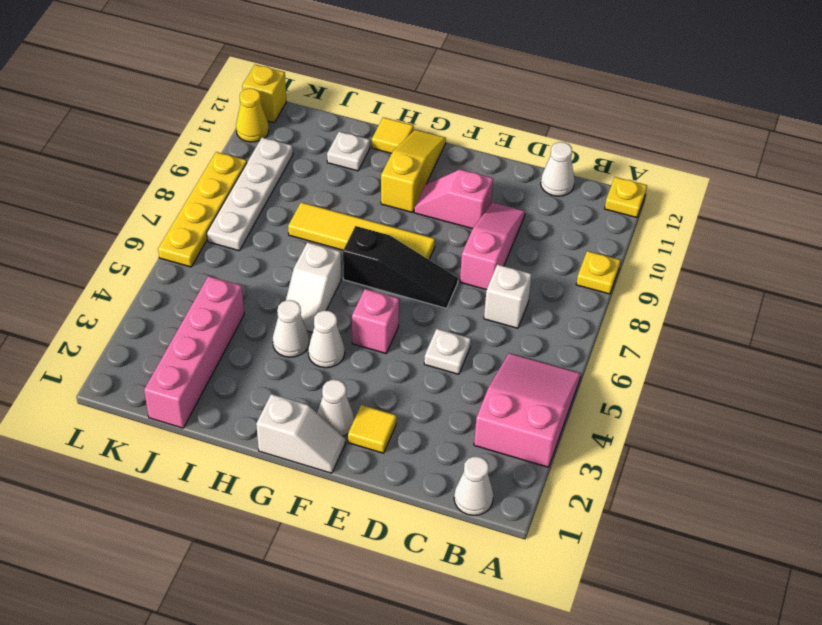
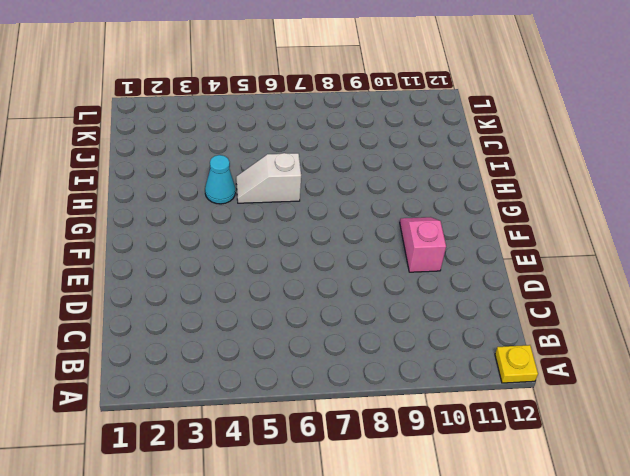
cyan cone H4 level 1 -> white cone H4 level 1
none -> pink slope A3:B5 level 1 top 3
none -> yellow plate A9 level 1
none -> white cone B1 level 1

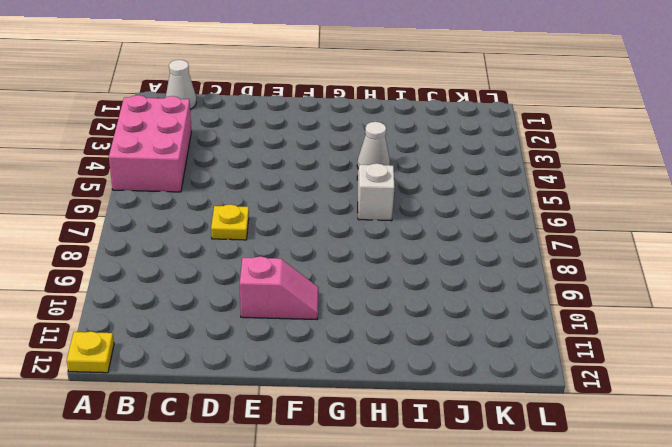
pink brick A3:B5 level 1 -> pink slope A3:B5 level 1 top 3
yellow plate D7 level 1 -> yellow plate A9 level 1
none -> white brick C7 level 1
none -> white cone C12 level 1
none -> white plate D5 level 1

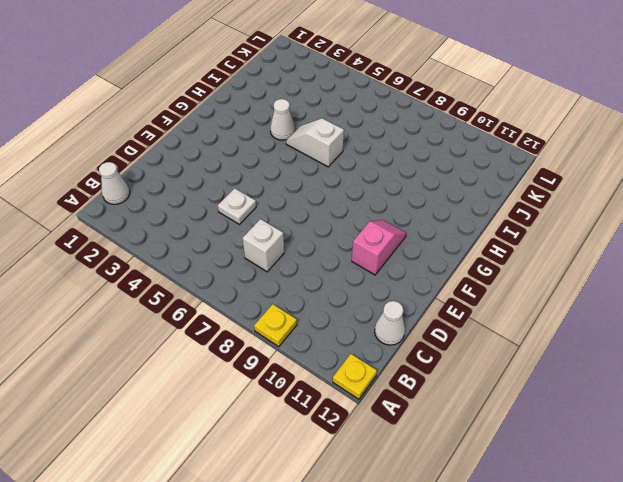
none -> pink slope A3:B5 level 1 top 3
none -> pink slope D8:D10 level 1 top 8
none -> yellow tile E2 level 1

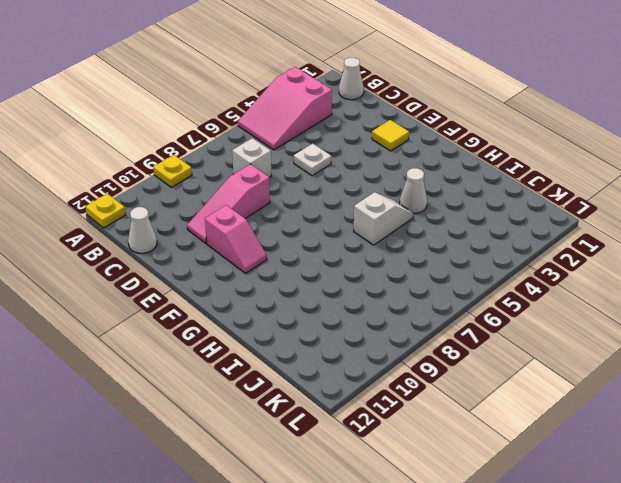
none -> black slope E7:G7 level 1 top G
none -> white slope F1:G1 level 1 top G
none -> white cone F2 level 1

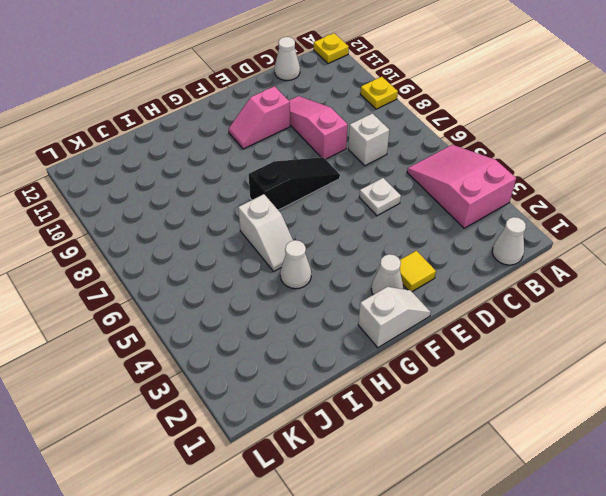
none -> pink brick F5 level 1
none -> yellow tile F8:I8 level 1
none -> white cone G4 level 1

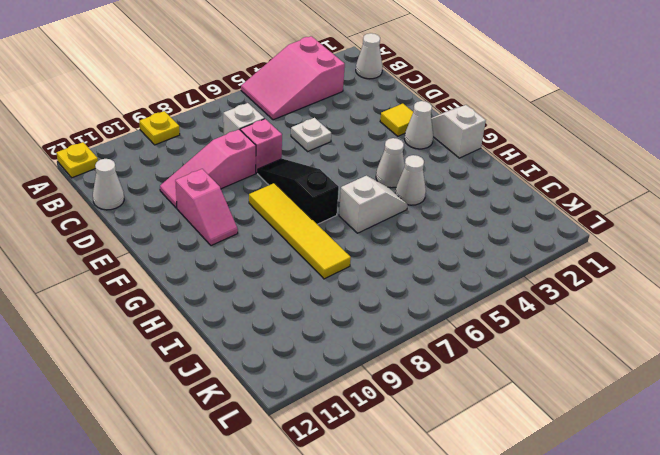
pink brick D7 level 1 -> pink brick F5 level 1
none -> yellow slope G10:G12 level 1 top 10
none -> yellow tile H12 level 1
none -> white plate I11 level 1

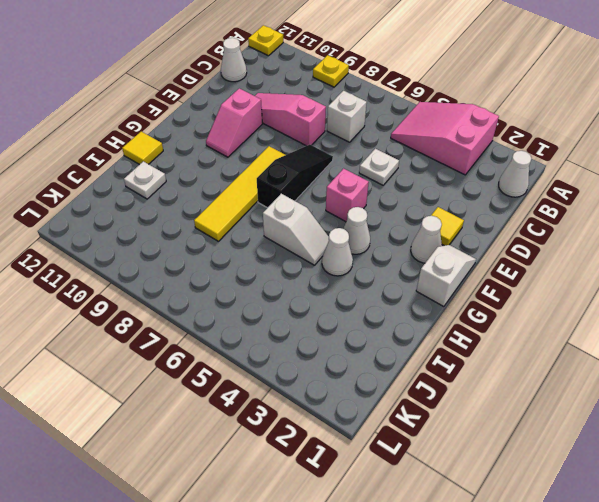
none -> yellow slope G10:G12 level 1 top 10
none -> pink brick J1:J4 level 1
none -> white plate K7:K10 level 1

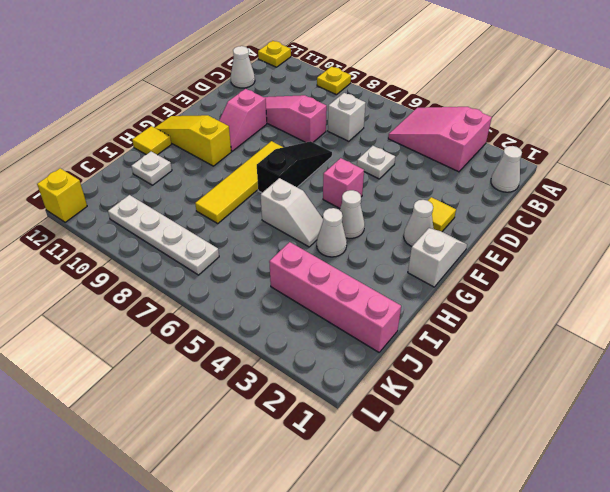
none -> yellow plate L6:L9 level 1
none -> yellow cone L11 level 1

